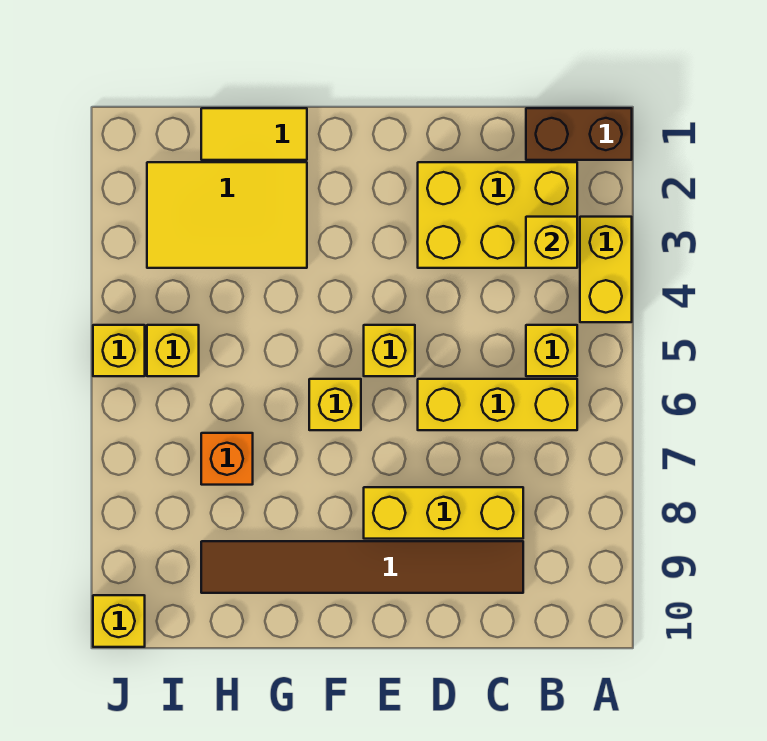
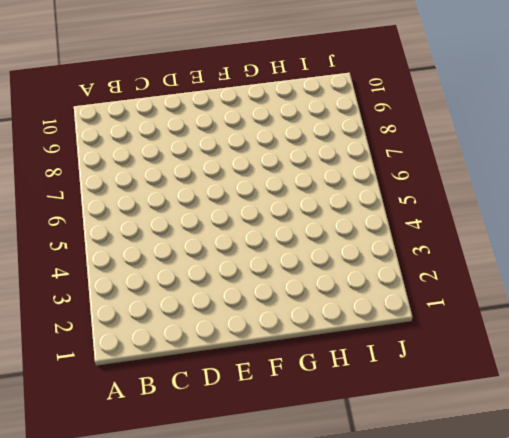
none -> brown brick A1:B1 level 1
none -> yellow brick A3:A4 level 1
none -> yellow brick B2:D3 level 1

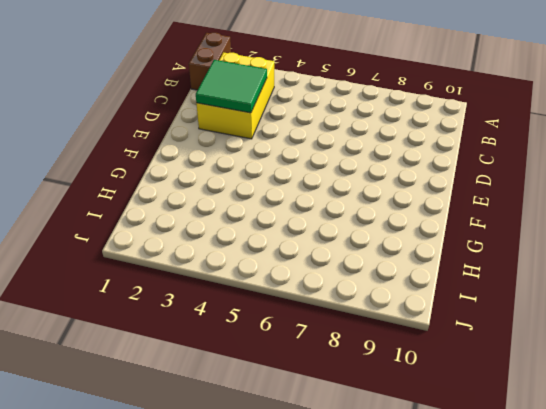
green tile C2:D3 level 2 -> none
none -> yellow brick A3:A4 level 1
none -> yellow brick B5 level 1
none -> yellow brick B6:D6 level 1

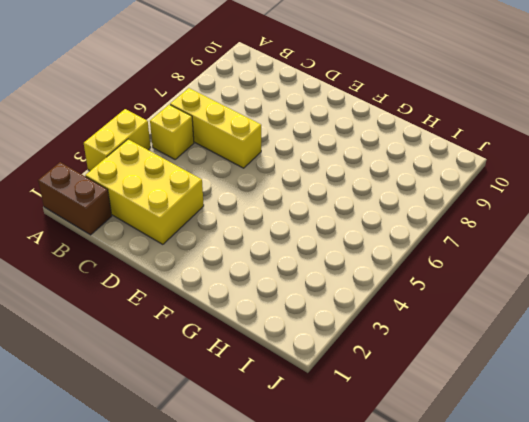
none -> yellow brick C8:E8 level 1
none -> brown tile C9:H9 level 1
none -> yellow brick E5 level 1

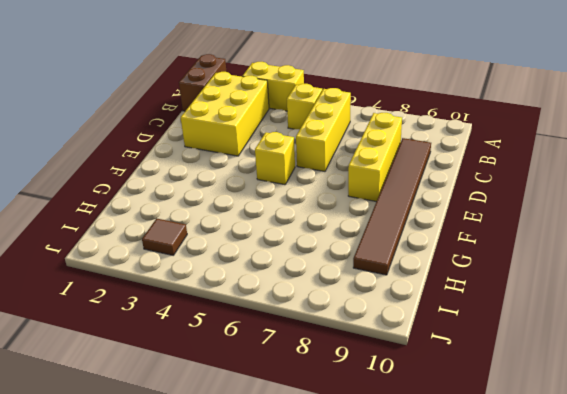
brown tile I3 level 1 -> yellow tile G2:I3 level 1
none -> yellow brick F6 level 1
none -> yellow tile G1:H1 level 1
none -> orange brick H7 level 1

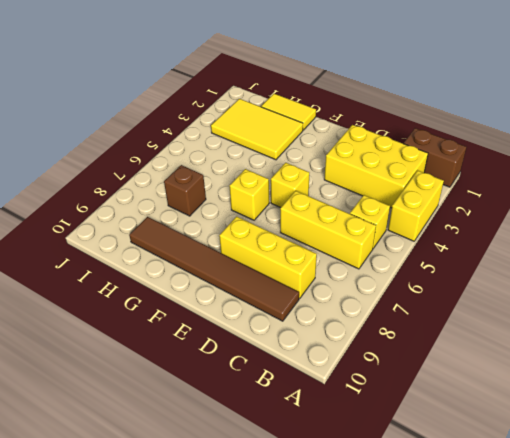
brown brick H7 level 1 -> orange brick H7 level 1
none -> yellow brick I5 level 1
none -> yellow brick J5 level 1
none -> yellow brick J10 level 1

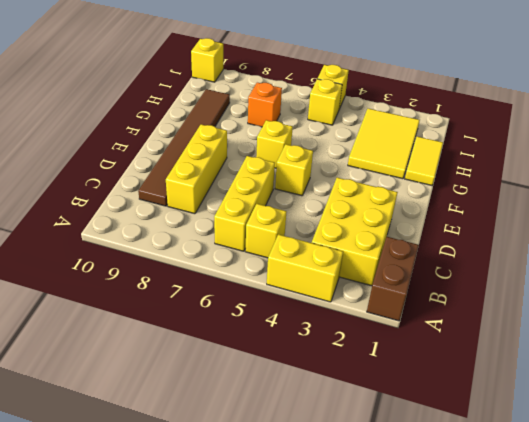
none -> yellow brick B3 level 2

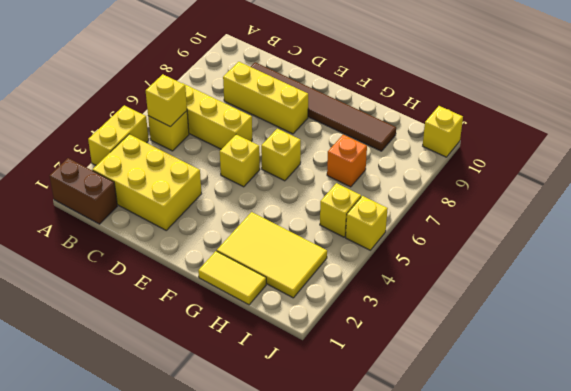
yellow brick B5 level 2 -> yellow brick B3 level 2

